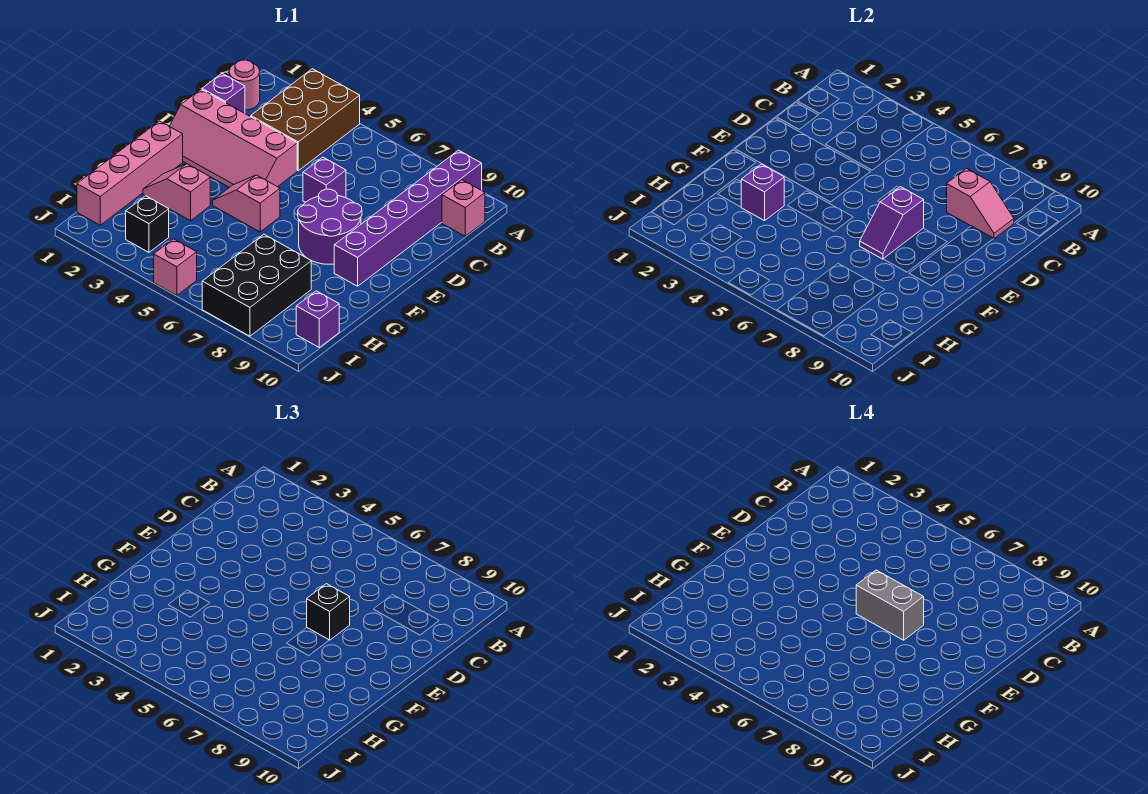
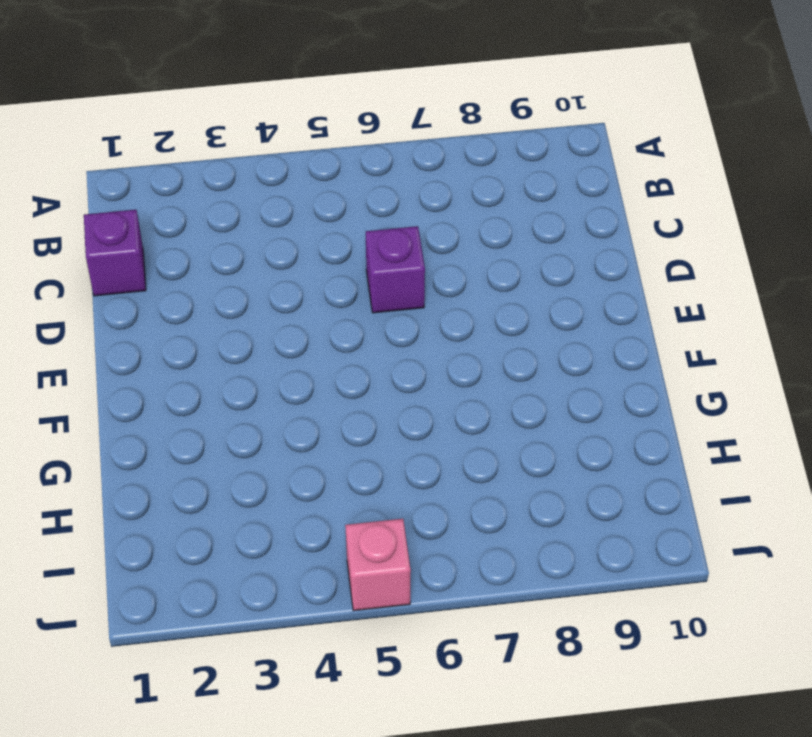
none -> brown brick A3:C4 level 1
none -> purple brick A9:F9 level 1
none -> pink round brick B1 level 1

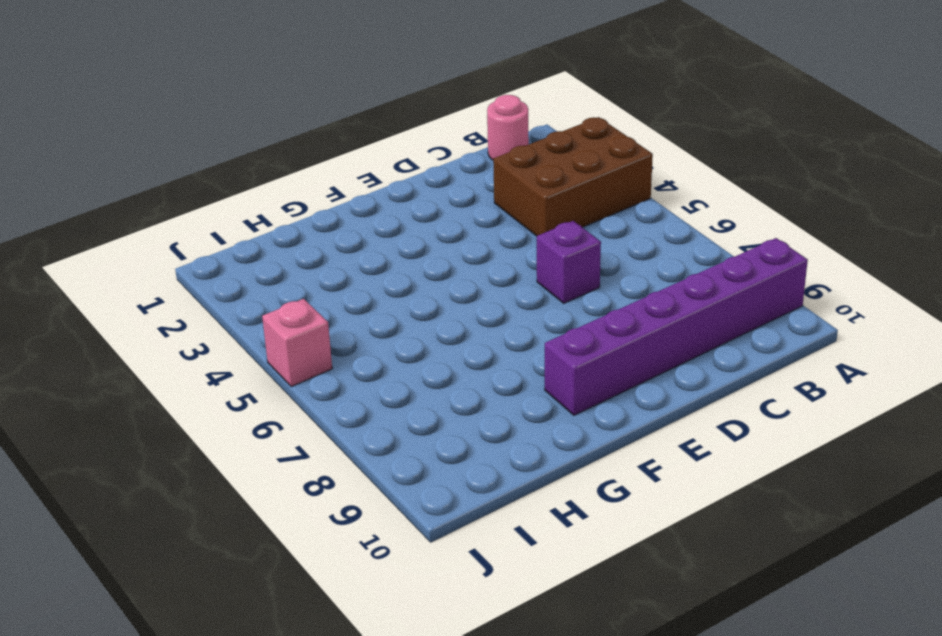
none -> pink brick B10 level 1
none -> purple brick C1 level 1
none -> pink slope D1:E4 level 1 top D

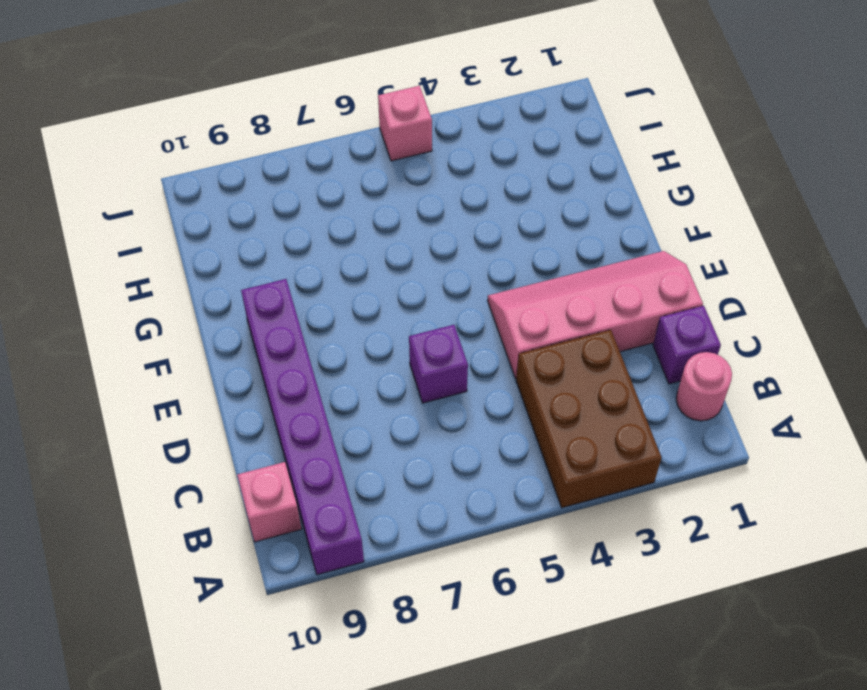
none -> purple round brick E7:F8 level 1
none -> pink brick F1:I1 level 1
none -> pink slope F4:F5 level 1 top 5

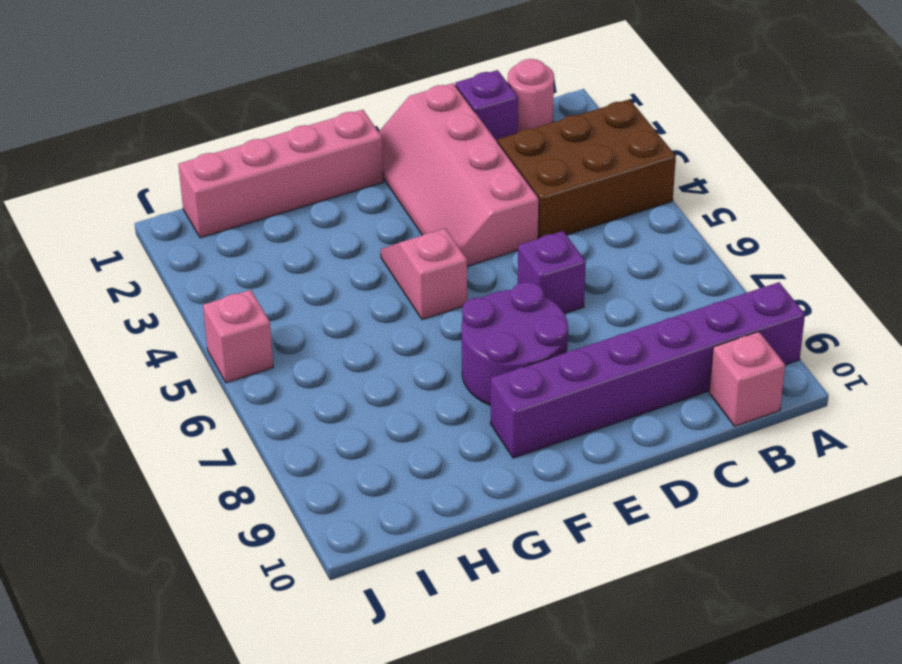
none -> pink slope G2:G3 level 1 top 3
none -> black brick H7:J8 level 1
none -> black brick I3 level 1

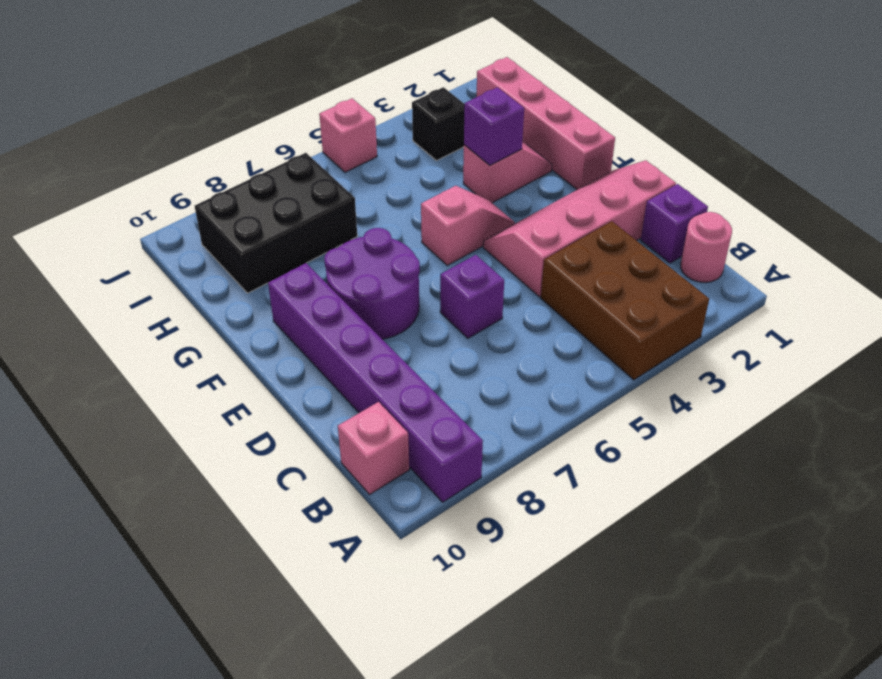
black brick H7:I9 level 1 -> black brick H7:J8 level 1
none -> purple brick I10 level 1
none -> pink slope C8:C9 level 2 top 8
none -> purple slope E7:F7 level 2 top E

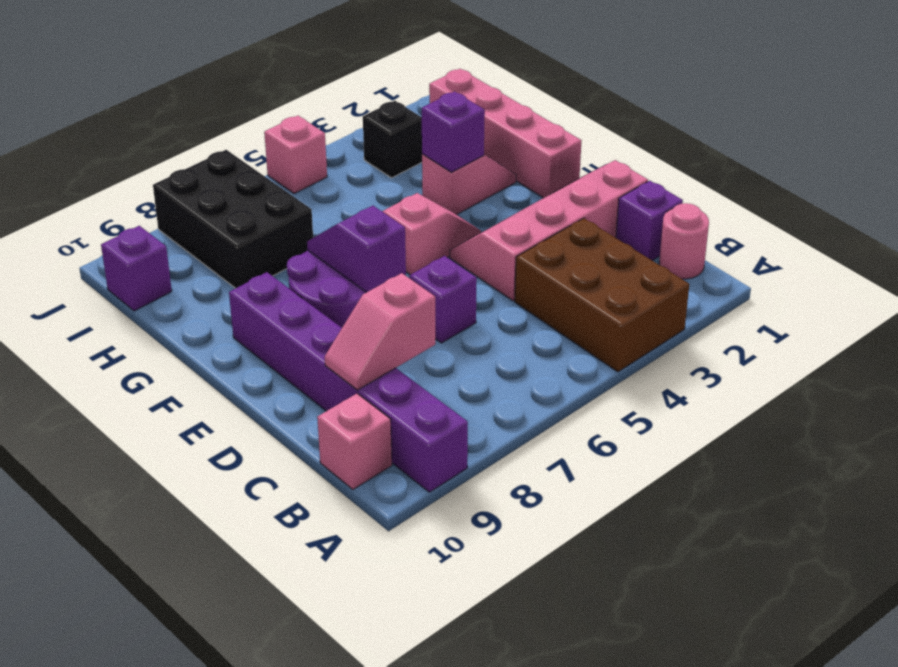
none -> black brick E7 level 3
none -> grey brick E6:E7 level 4

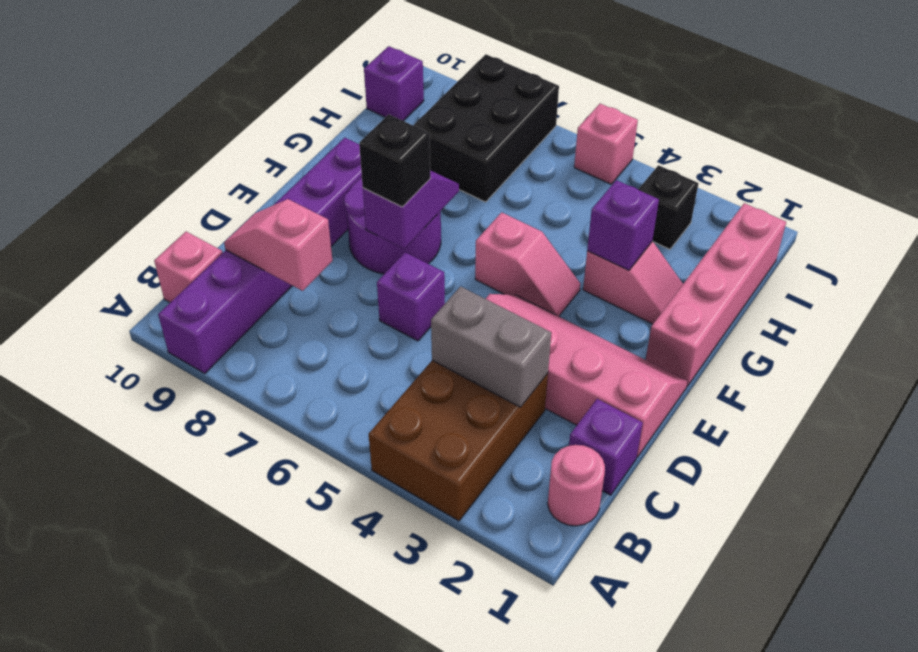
grey brick C3:C4 level 2 -> grey brick E6:E7 level 4

